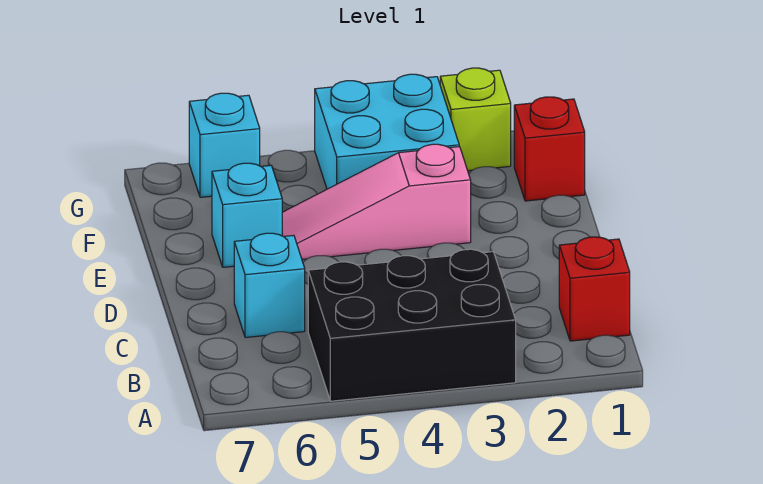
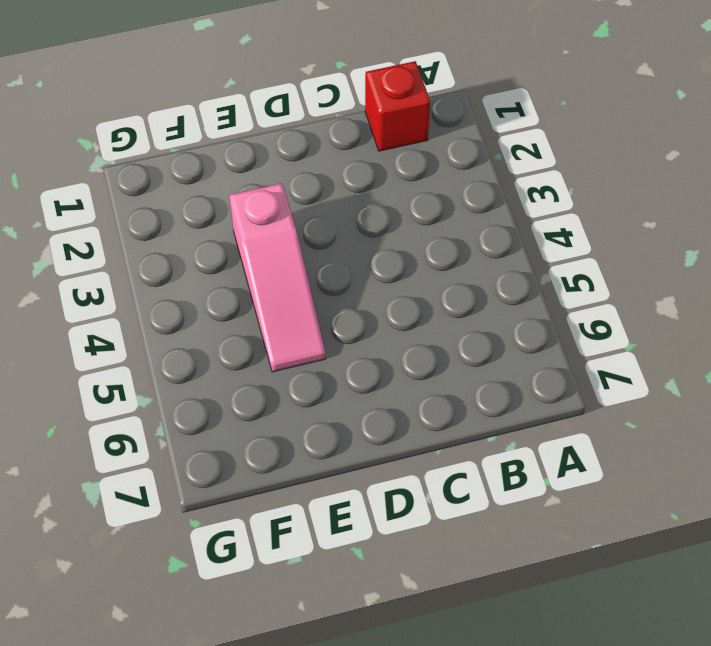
none -> black brick A3:B5 level 1
none -> cyan brick C6 level 1

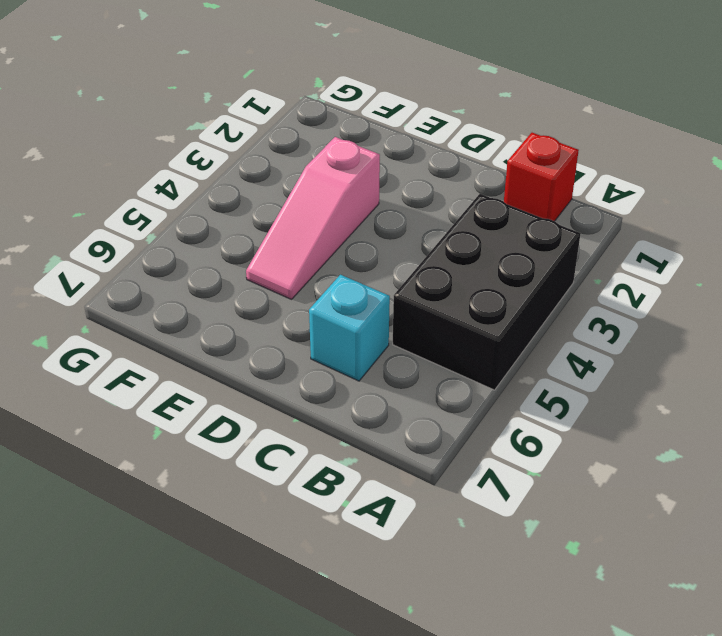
none -> cyan brick E6 level 1
none -> red brick F1 level 1

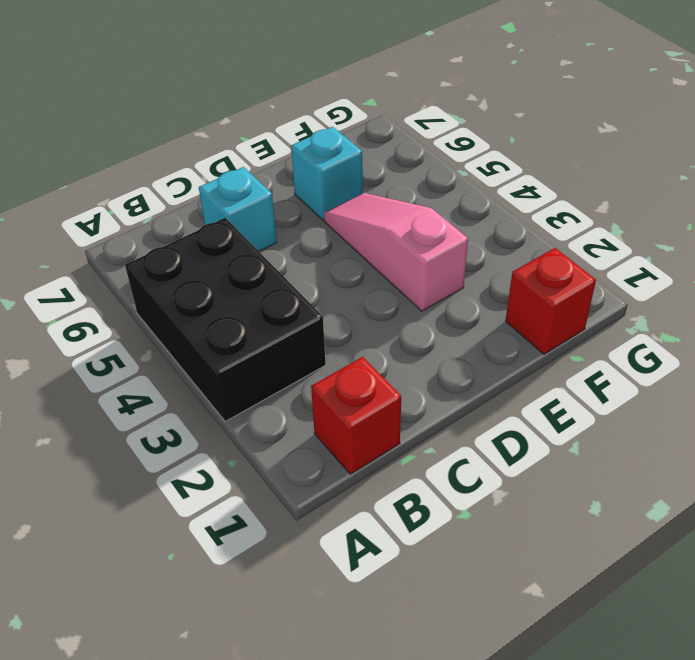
none -> cyan brick F3:G4 level 1
none -> lime brick G2 level 1

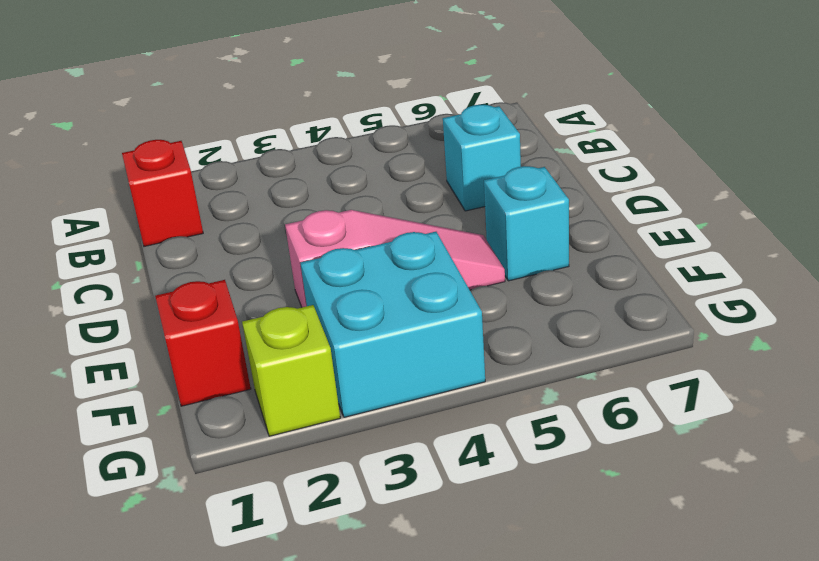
none -> black brick A3:B5 level 1
none -> cyan brick G6 level 1

